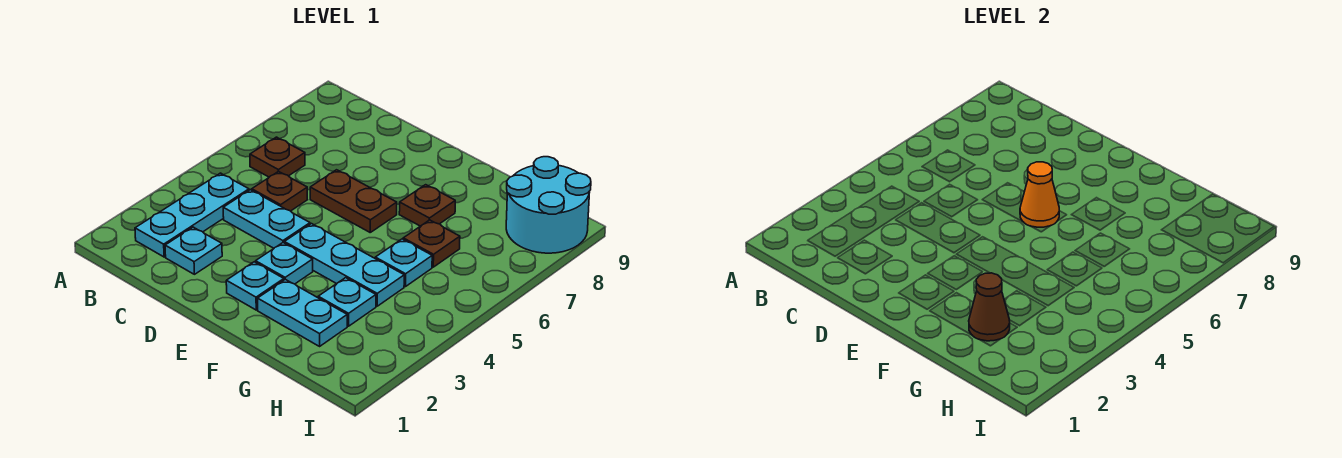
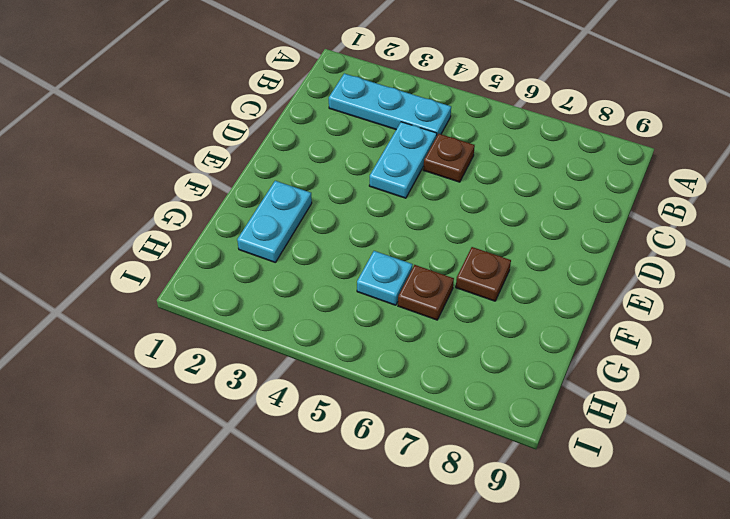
none -> brown plate B6 level 1
none -> cyan plate C2 level 1
none -> brown plate D6:E6 level 1

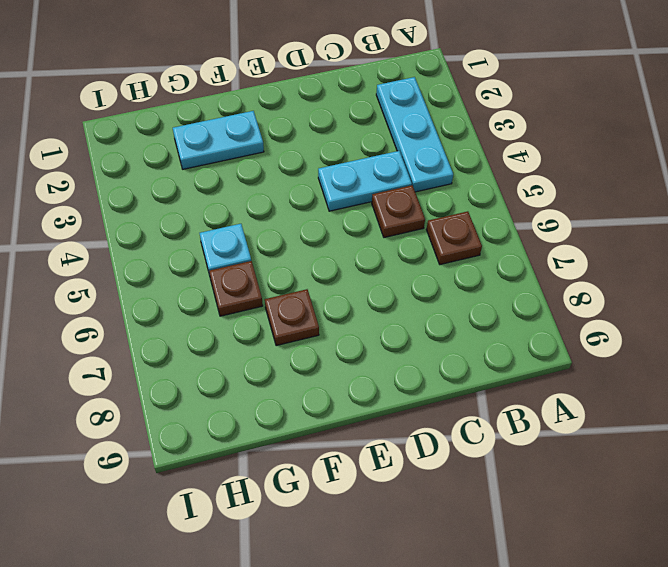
none -> cyan plate C2 level 1
none -> brown plate D6:E6 level 1
none -> cyan plate E2 level 1

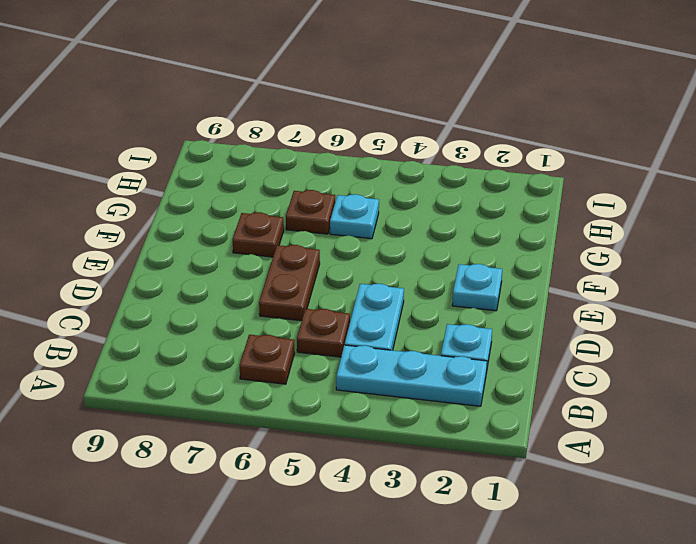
none -> cyan plate E3 level 1
none -> cyan plate E4:G4 level 1
none -> cyan plate F2:G2 level 1

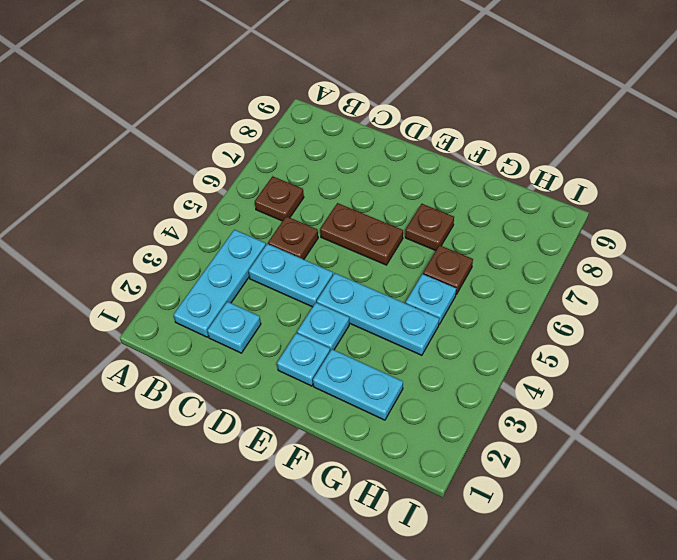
none -> cyan plate G3 level 1
none -> cyan round brick H8:I9 level 1
none -> orange cone E6 level 2

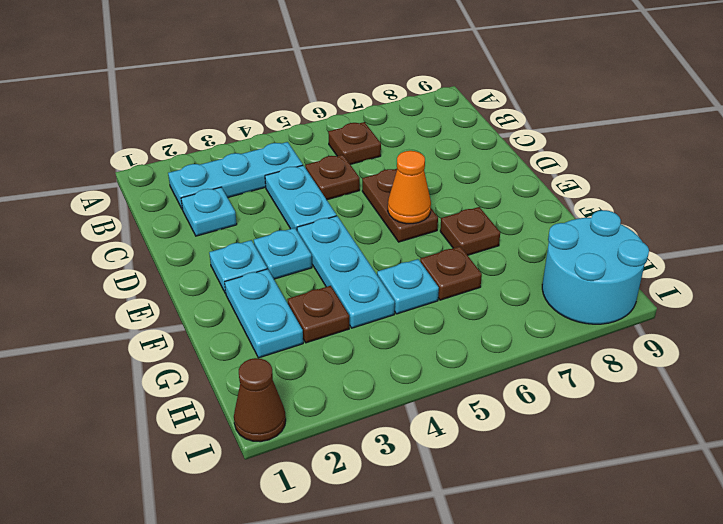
brown plate G3 level 1 -> cyan plate G3 level 1
brown cone I1 level 1 -> brown cone G2 level 2

